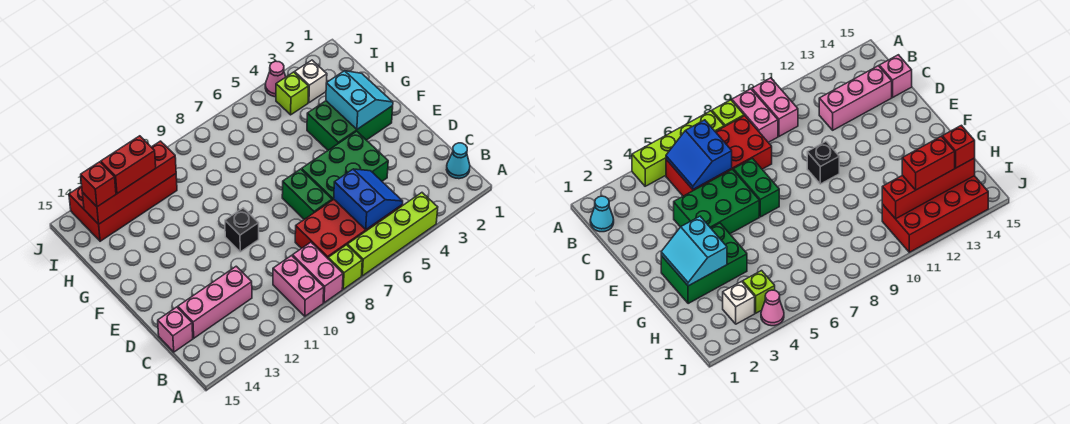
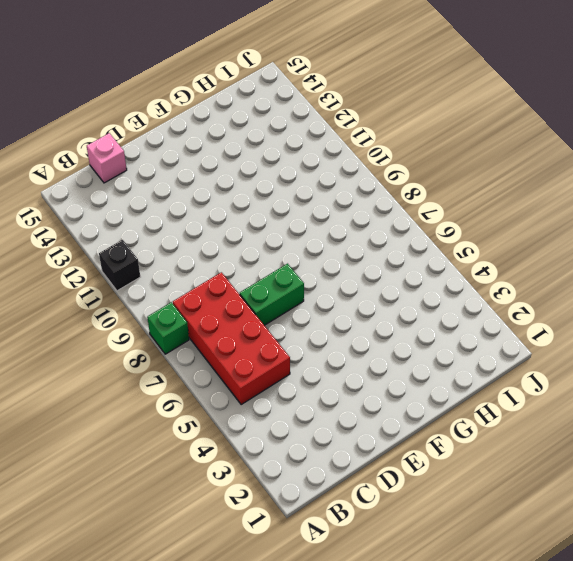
green brick A8 level 1 -> lime brick A8 level 1
black brick A11 level 1 -> black brick E10 level 1
none -> lime brick A4:A7 level 1
none -> pink brick A9:B9 level 1
none -> pink brick A10:B10 level 1

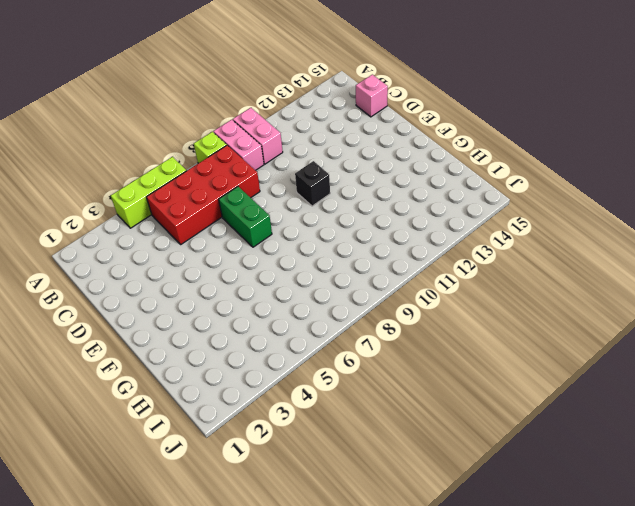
lime brick A4:A6 level 1 -> lime brick A4:A7 level 1
none -> cyan cone B1 level 1
none -> pink brick C12:C14 level 1
none -> green brick D4:E6 level 1

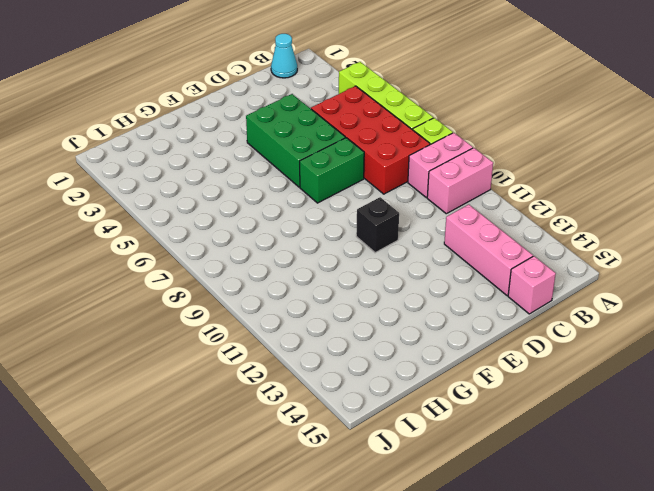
none -> green brick F2:G4 level 1
none -> white brick I3 level 1
none -> lime brick I4 level 1

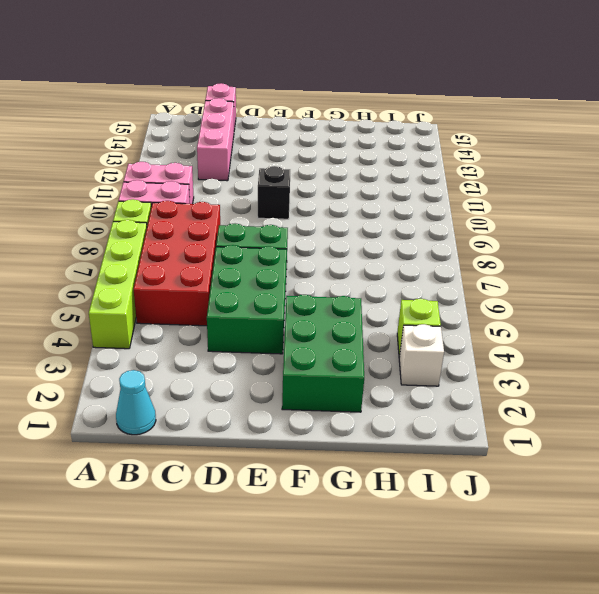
none -> red brick I11:J14 level 1
none -> pink cone J4 level 1
none -> blue slope B5:C6 level 2 top 6

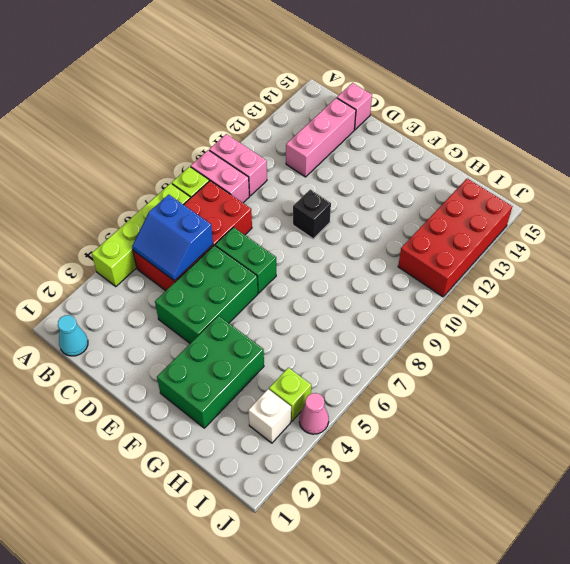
none -> cyan slope F2:G3 level 2 top 3
none -> red brick I11:I14 level 2
none -> red brick I12:I13 level 3

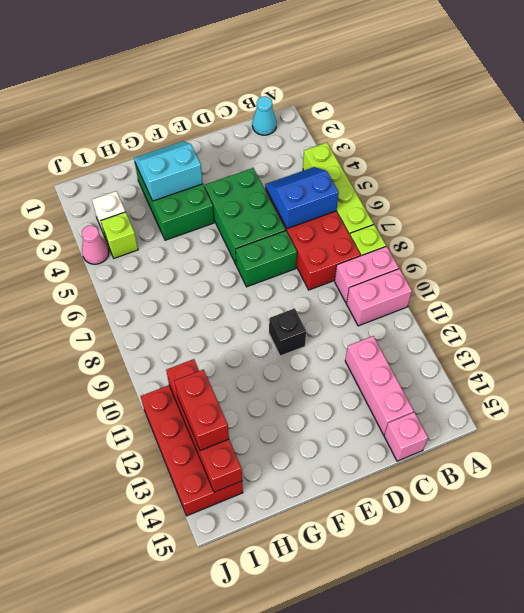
none -> red brick I14 level 3

